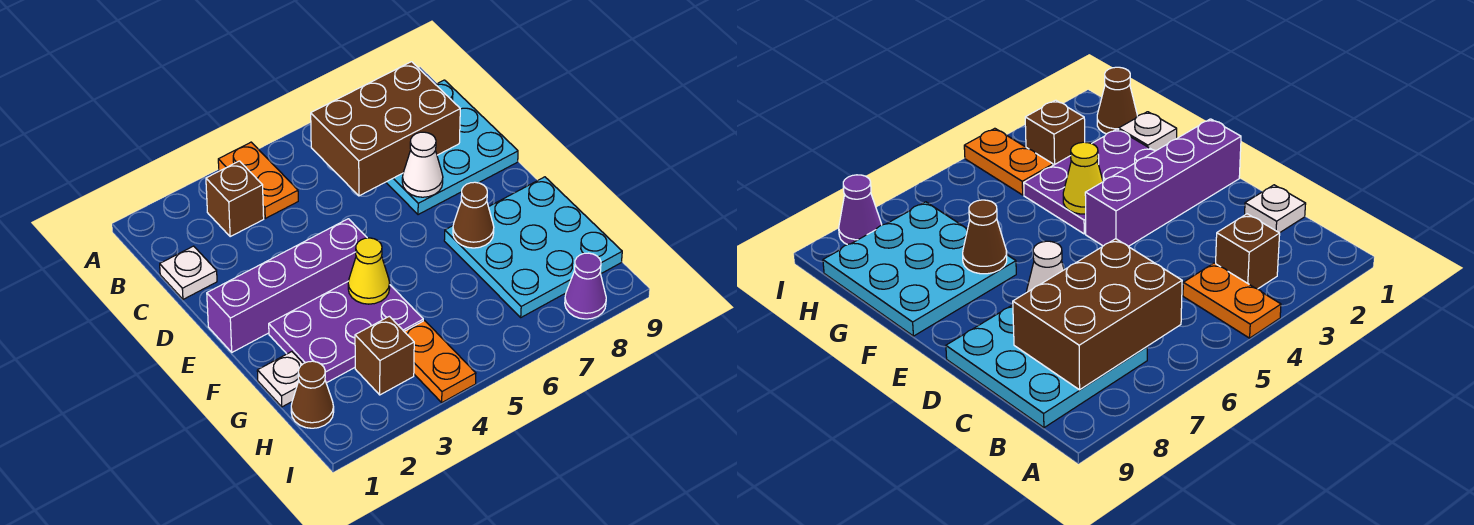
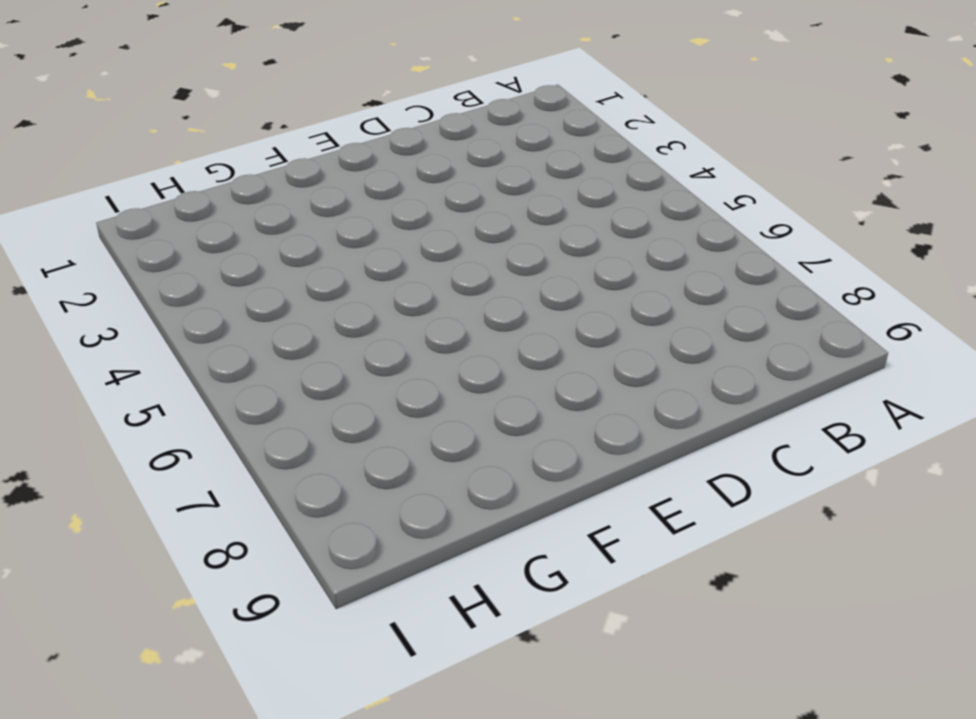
none -> orange plate A4:B4 level 1
none -> brown brick B3 level 1
none -> cyan plate B7:D9 level 1

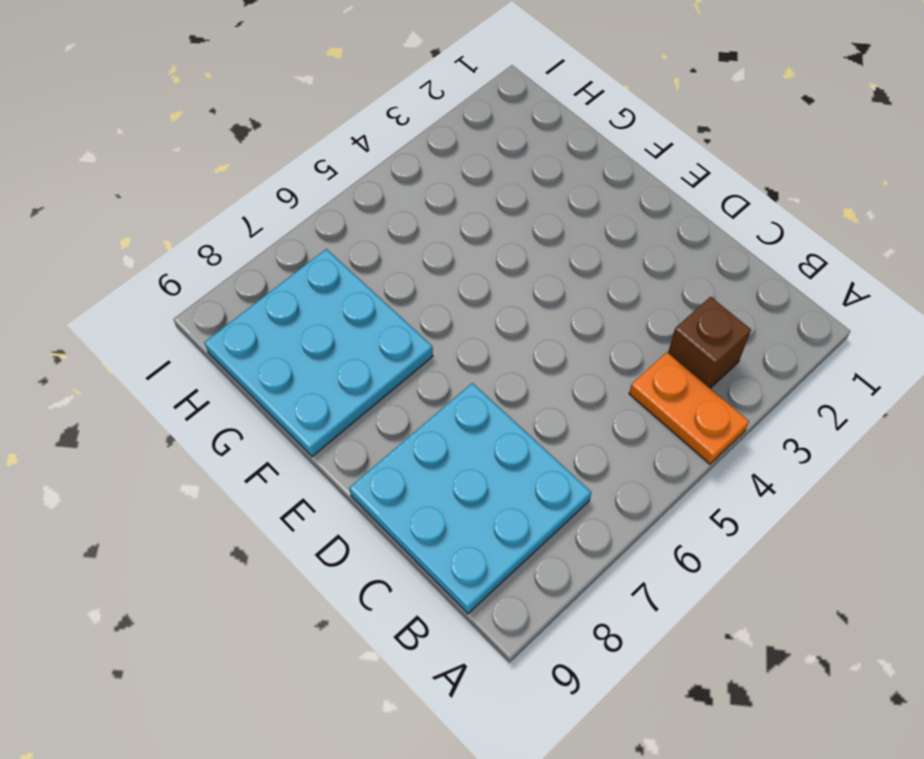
none -> white plate C1 level 1
none -> purple brick E1:E4 level 1
none -> purple plate F2:G4 level 1

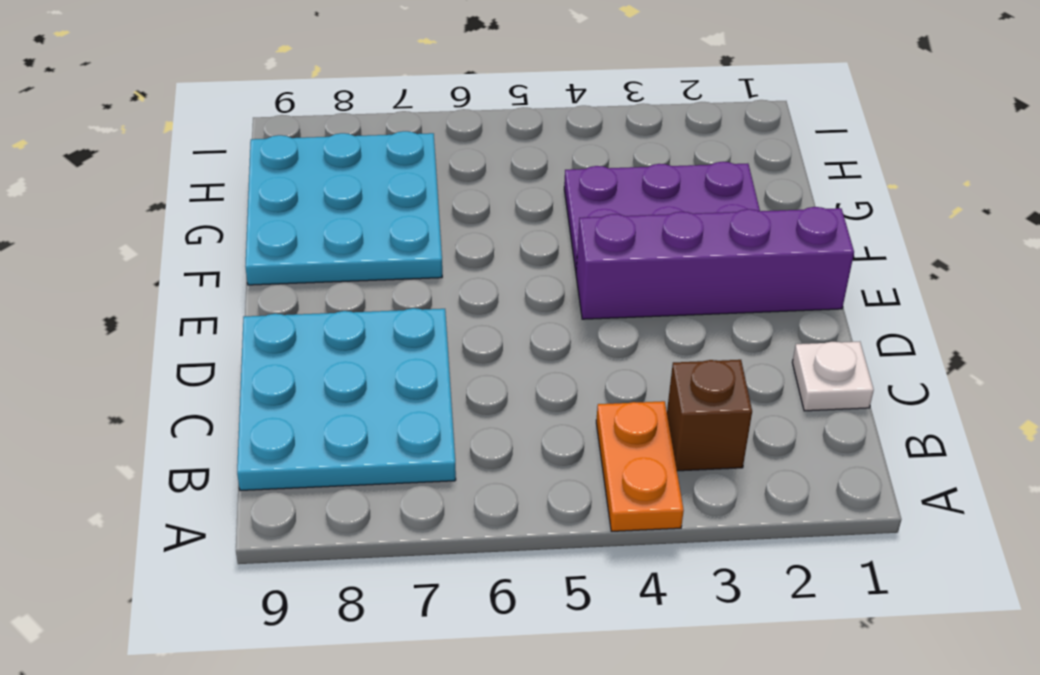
none -> white plate G1 level 1
none -> brown cone H1 level 1
none -> brown brick H3 level 1

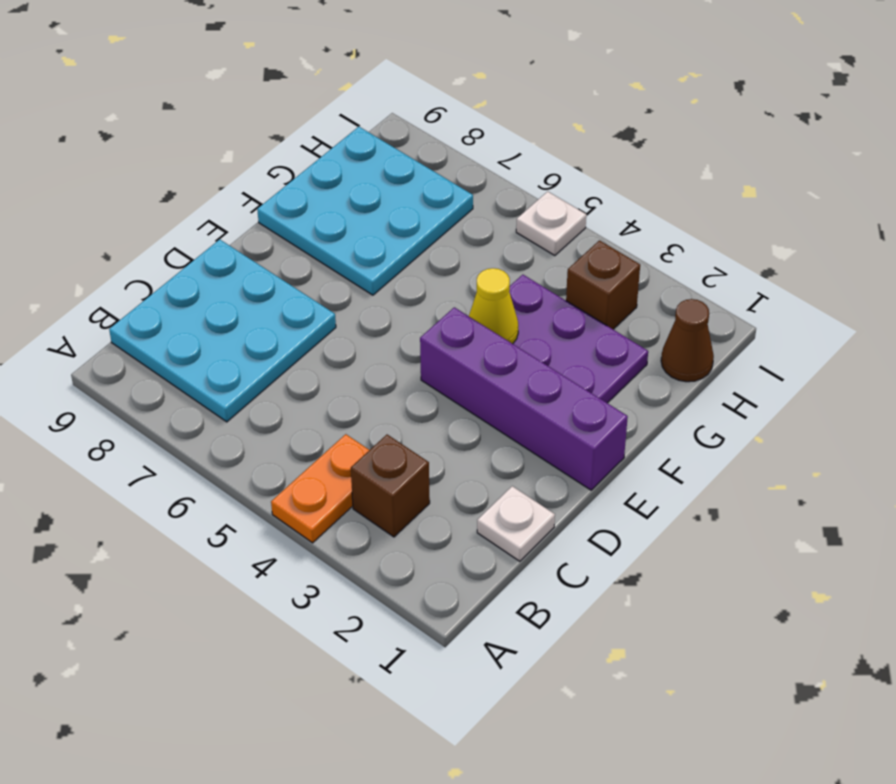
white plate I5 level 1 -> white plate G1 level 1
none -> orange plate H4:I4 level 1
none -> purple cone I8 level 1
none -> brown brick B6:C8 level 2

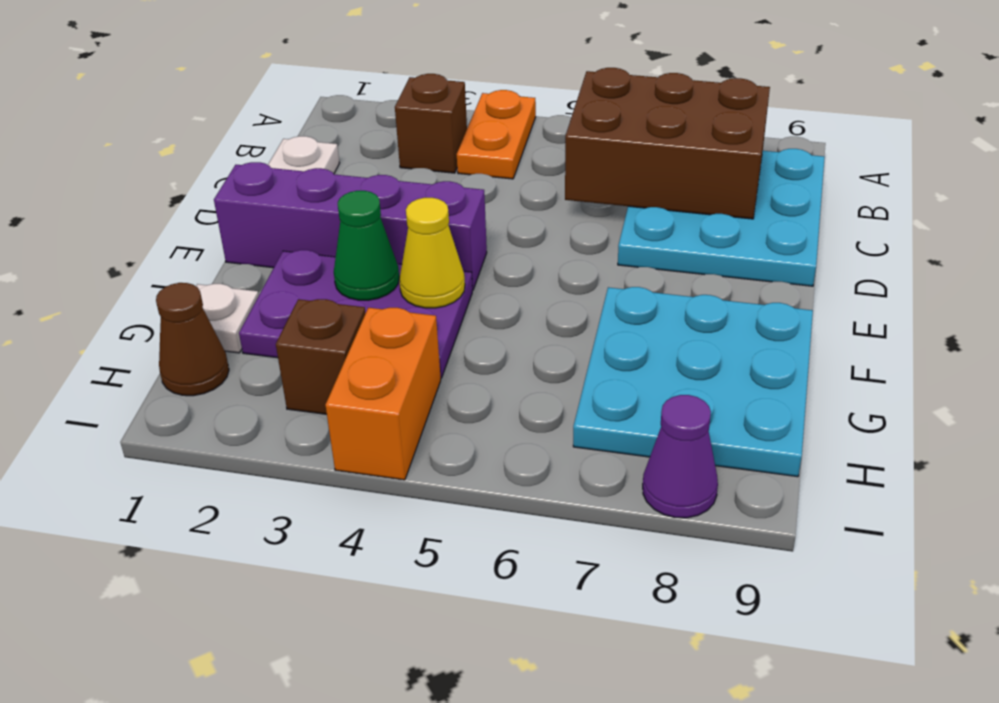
green cone F3 level 2 -> none
orange brick H4:I4 level 1 -> orange plate H4:I4 level 1
none -> white cone D7 level 2
none -> brown cone F7 level 2

